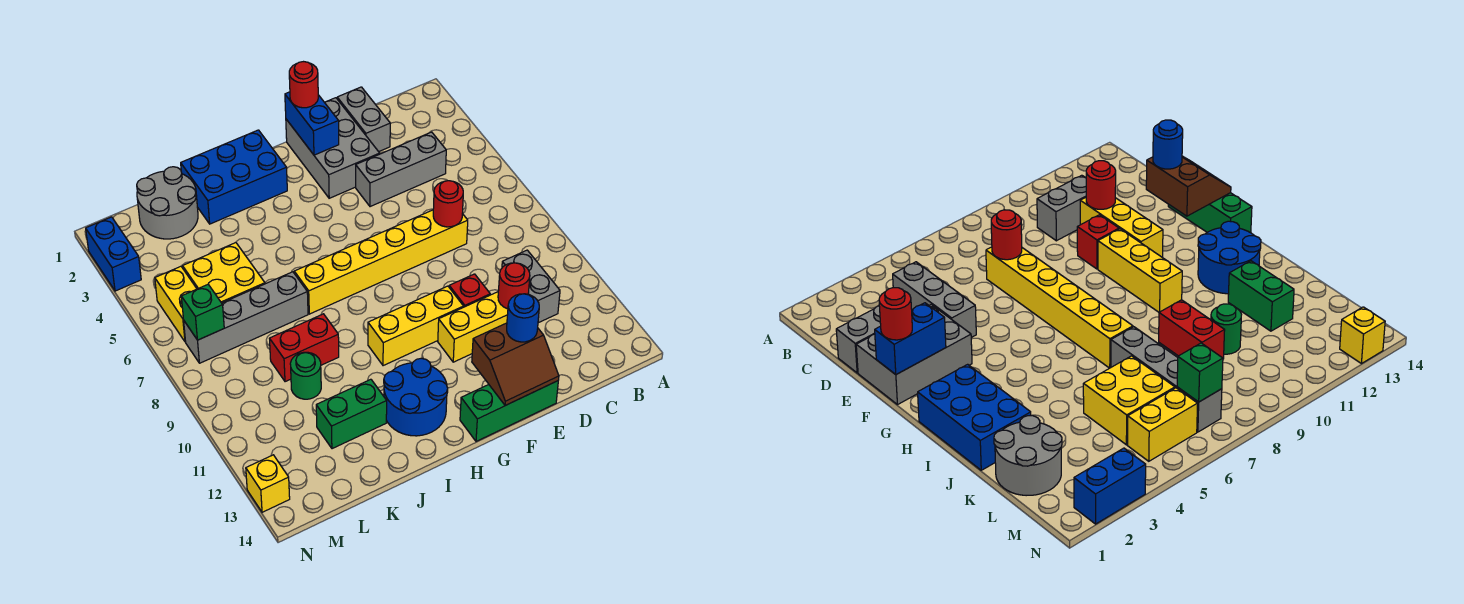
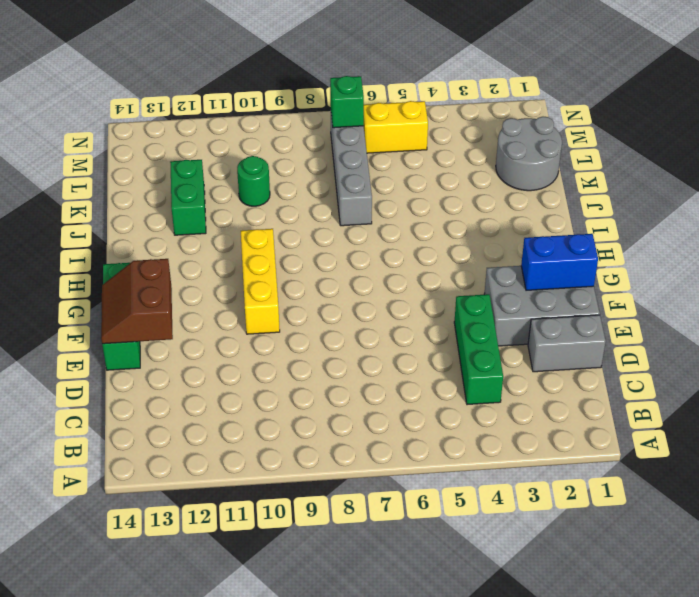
green brick C4:E4 level 1 -> grey brick C4:E4 level 1
none -> grey brick C10:C11 level 1
none -> yellow brick D7:I7 level 1
none -> yellow brick D11:F11 level 1

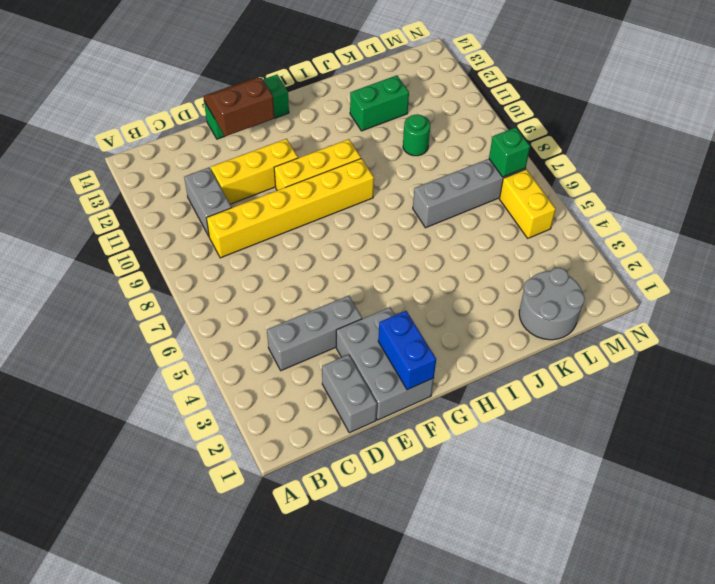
yellow brick C9:H9 level 1 -> yellow brick D7:I7 level 1
none -> red brick E10 level 1
none -> blue brick H1:J2 level 1
none -> blue round brick H12:I13 level 1

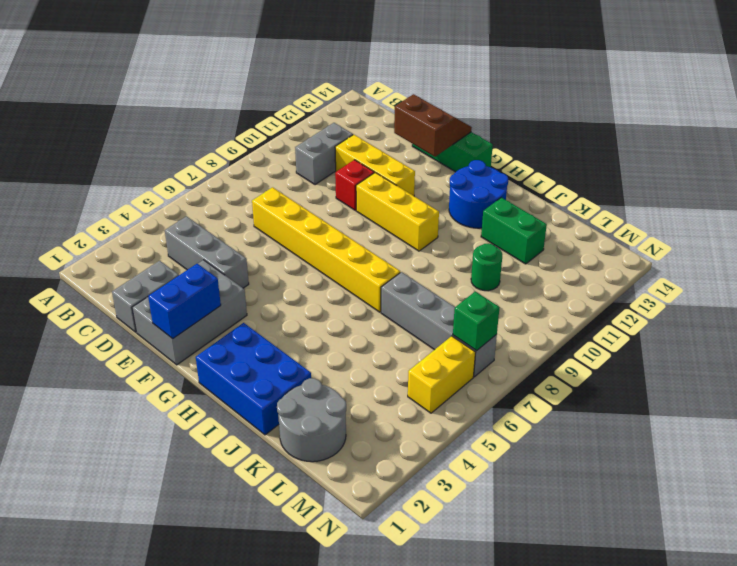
none -> red brick J9:K9 level 1
none -> yellow brick K5:L6 level 1
none -> blue brick N2:N3 level 1

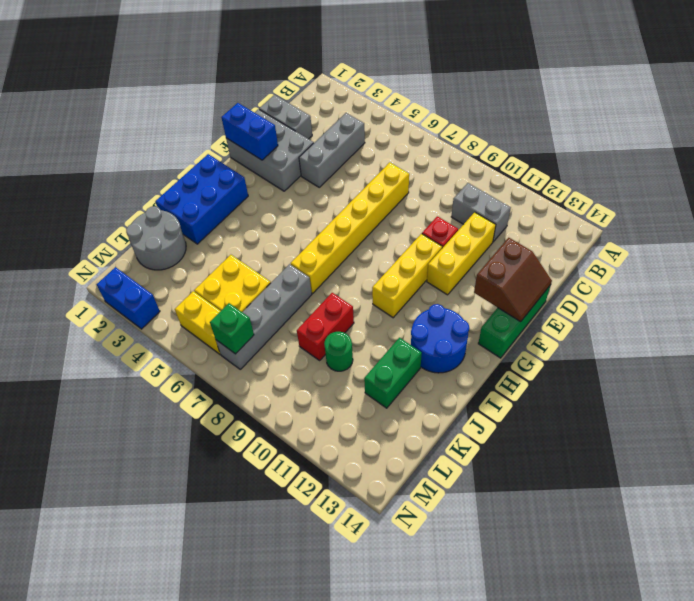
none -> yellow brick N13 level 1
none -> red round brick D7 level 2
none -> red round brick D11 level 2

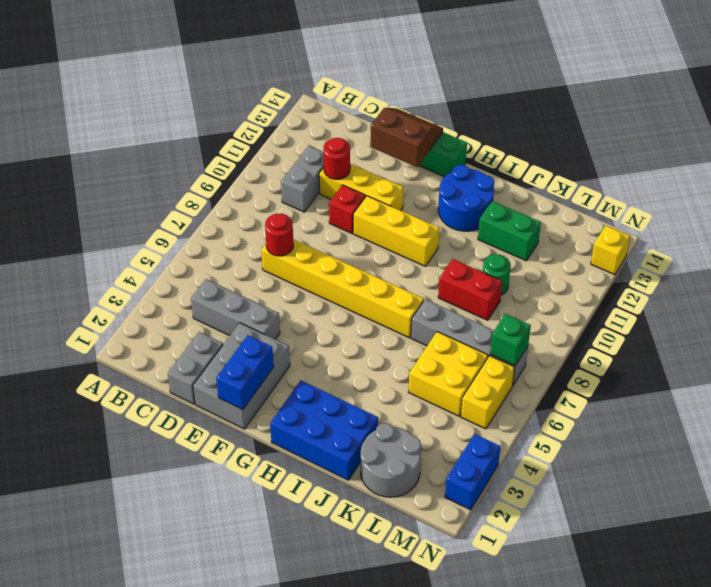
none -> blue round brick E13 level 3
none -> red round brick F1 level 3

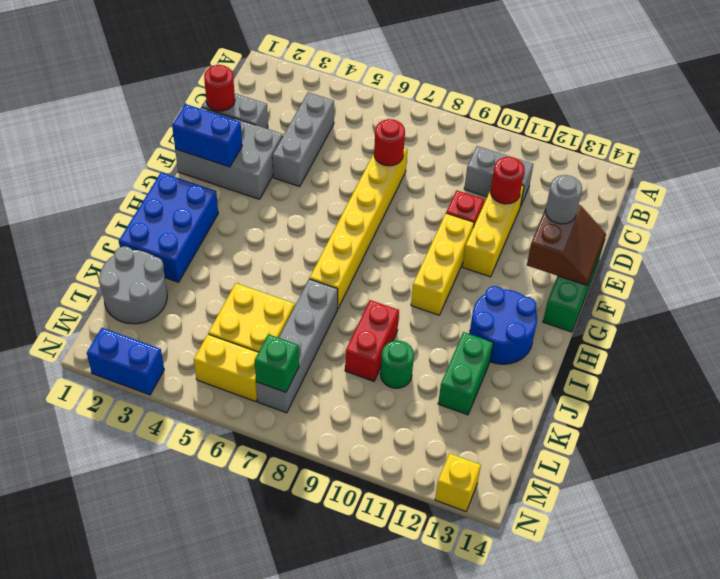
red round brick D1 level 2 -> red round brick F1 level 3
grey round brick E13 level 3 -> blue round brick E13 level 3

